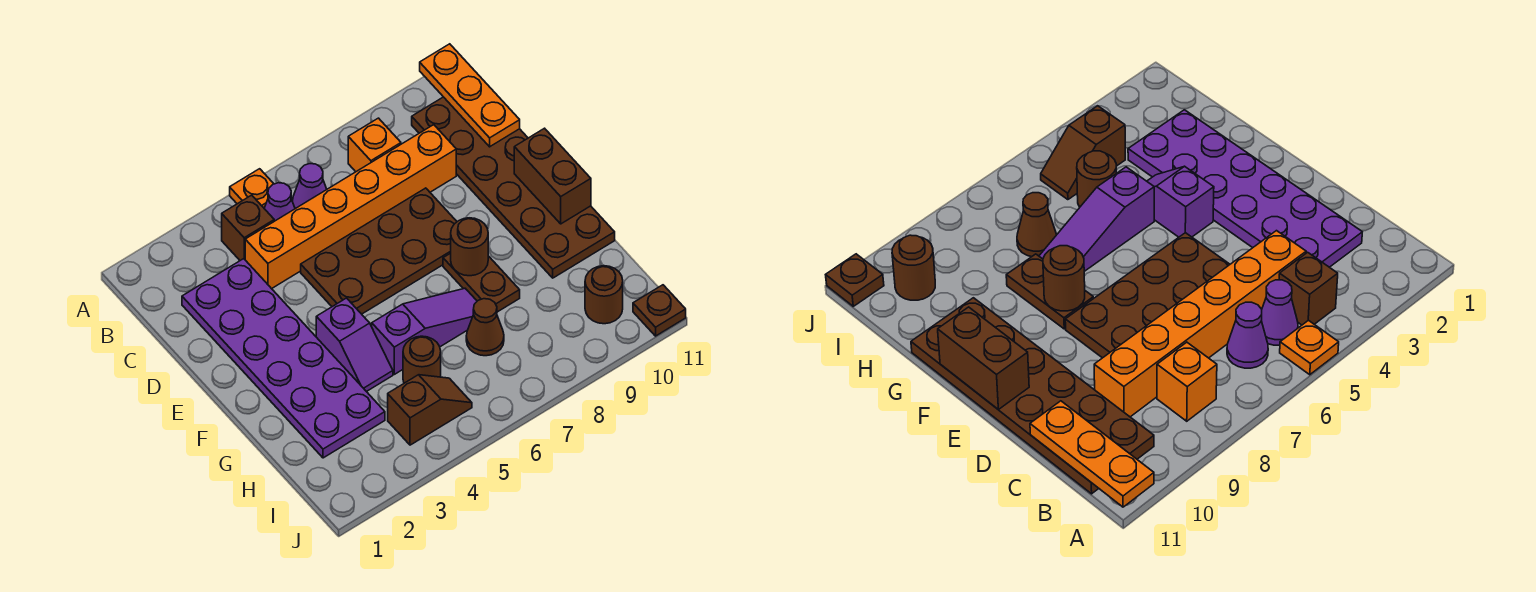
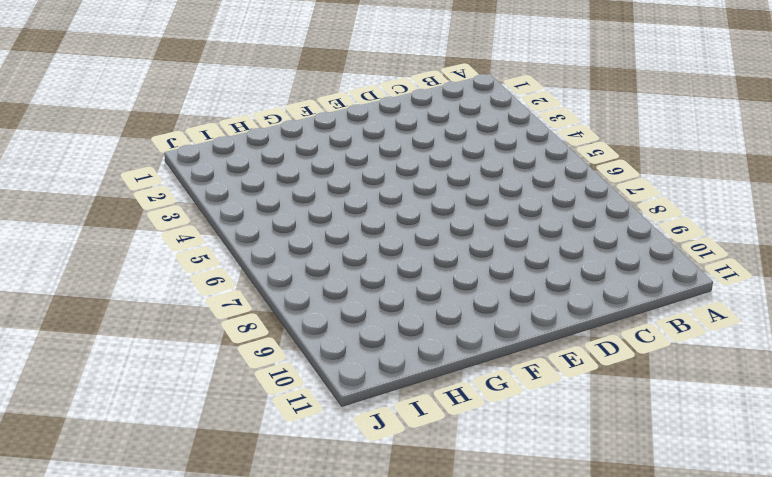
none -> orange plate A5 level 1
none -> brown brick B4 level 1
none -> purple cone B5 level 1

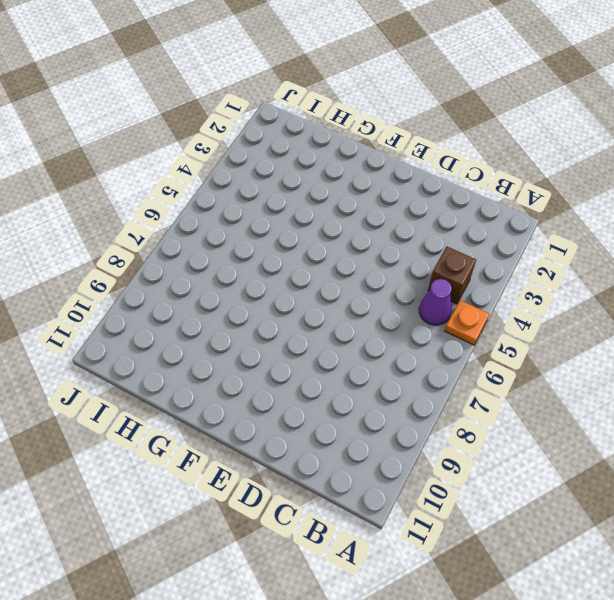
none -> purple cone B6 level 1
none -> orange brick B8 level 1
none -> brown plate B10:G11 level 1

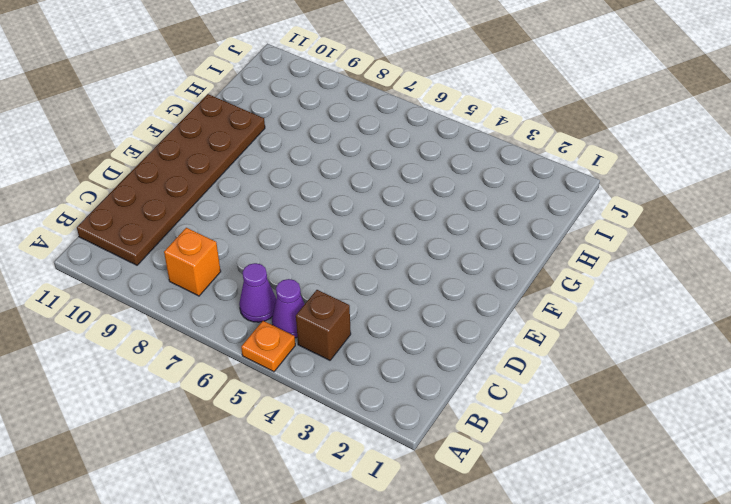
none -> purple plate C2:H3 level 1
none -> orange brick C4:C9 level 1
none -> brown plate D5:E8 level 1

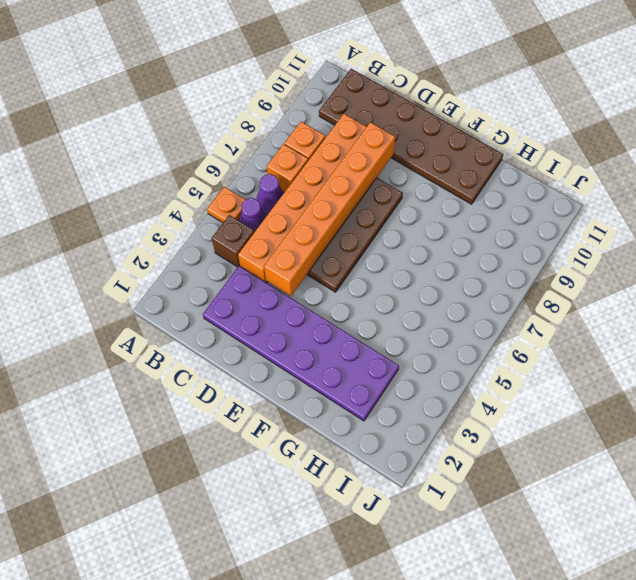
orange brick B7 level 1 -> none
orange brick D4:D9 level 2 -> none
none -> purple slope F4:G4 level 1 top F
none -> brown plate F8:G8 level 1
none -> purple slope G5:G7 level 1 top 5

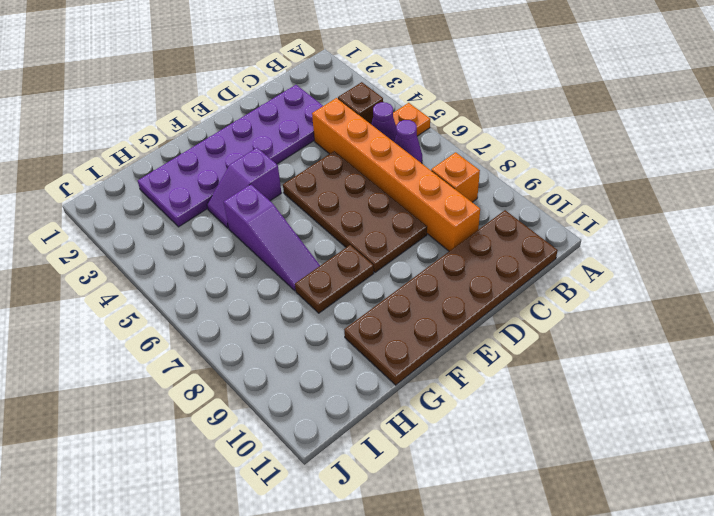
none -> brown round brick H5 level 1
none -> brown cone H7 level 1
none -> brown slope I4:I5 level 1 top 4

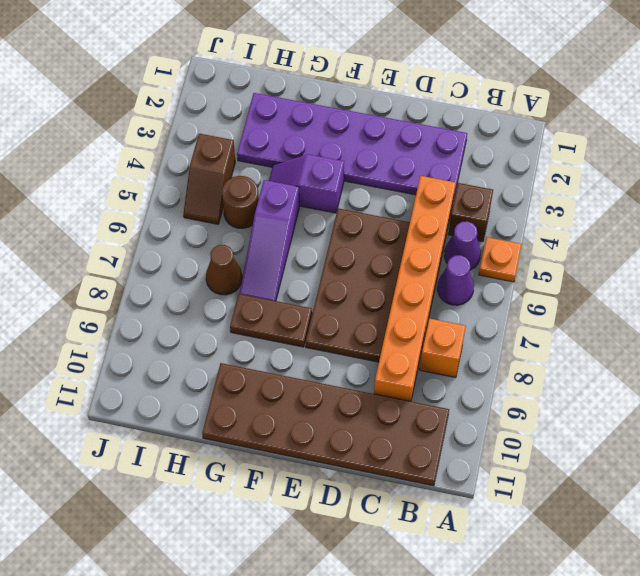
none -> brown round brick I10 level 1
none -> brown plate J11 level 1
none -> orange plate A11:C11 level 2

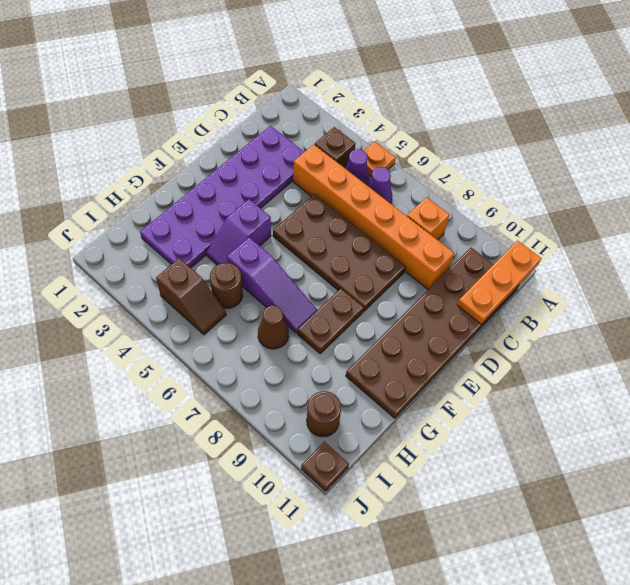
none -> brown brick E11:F11 level 2
none -> brown round brick F8 level 2

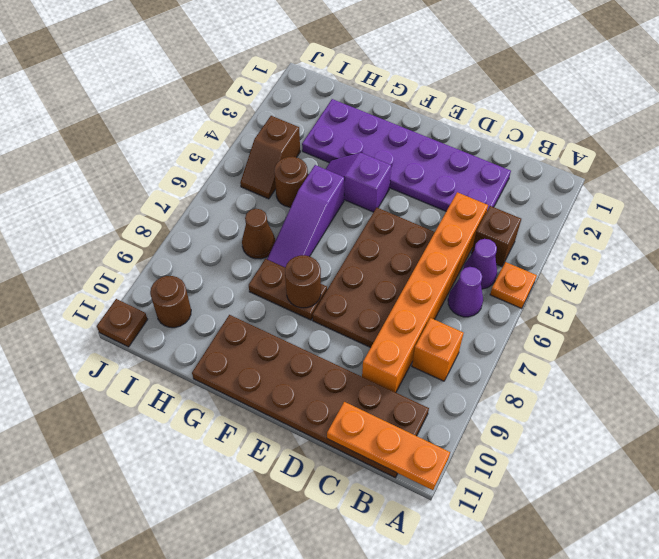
none -> brown brick E11:F11 level 2

